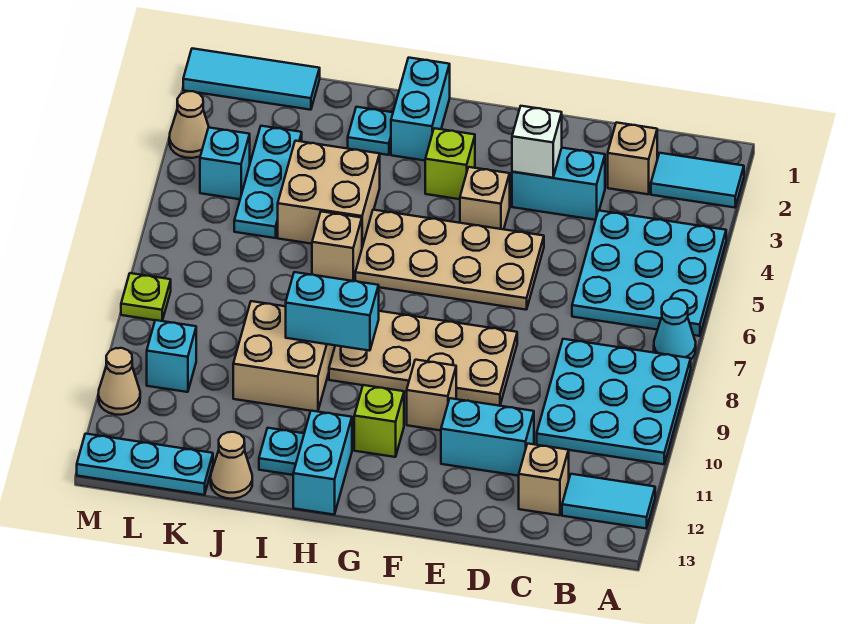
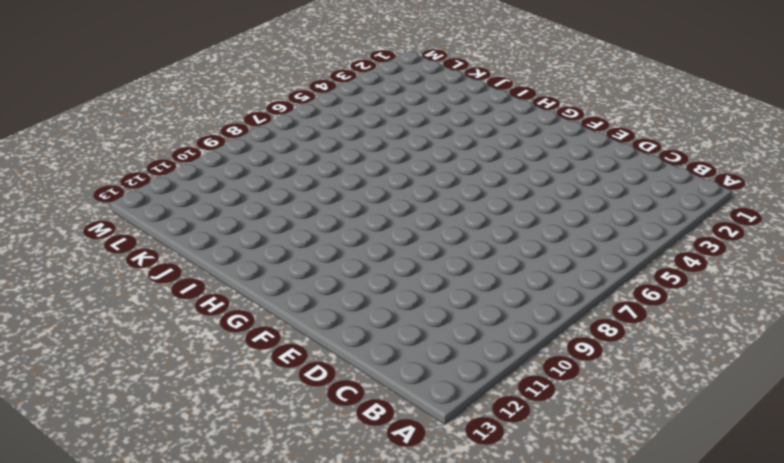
none -> cyan tile A2:B2 level 1
none -> cyan plate A4:C6 level 1
none -> cyan cone A7 level 1
none -> cyan plate A8:C10 level 1

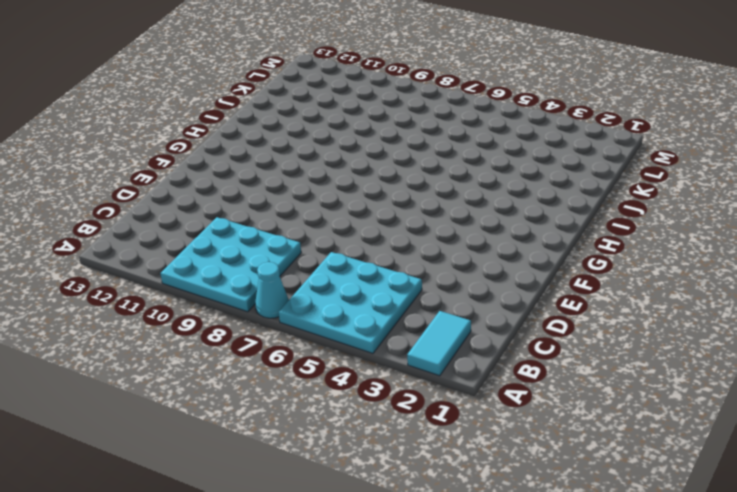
none -> cyan tile A12:B12 level 1
none -> tan brick C2 level 1
none -> tan brick C12 level 1
none -> cyan brick D3:E3 level 1

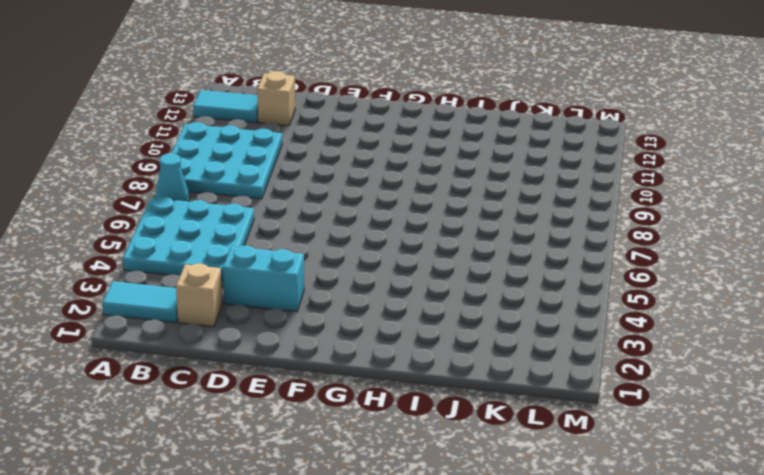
none -> cyan brick D11:E11 level 1
none -> tan plate E5:H6 level 1
none -> tan plate E8:H9 level 1
none -> tan brick F4 level 1

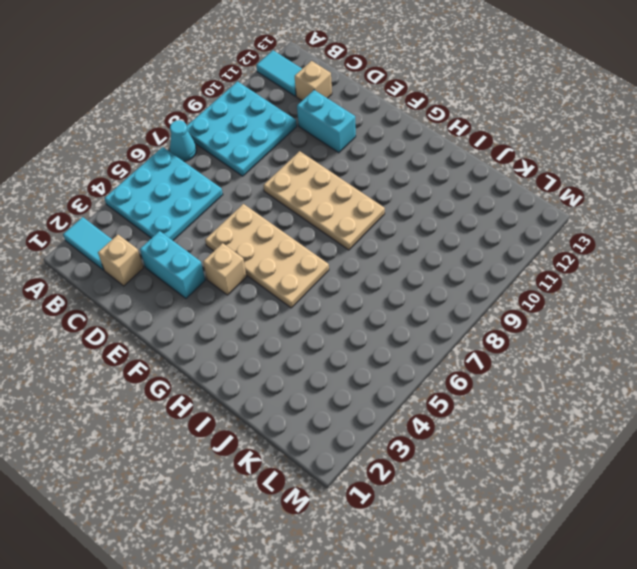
none -> tan brick F10 level 1
none -> lime brick G3 level 1
none -> lime brick G11 level 1
none -> cyan brick H1:H2 level 1

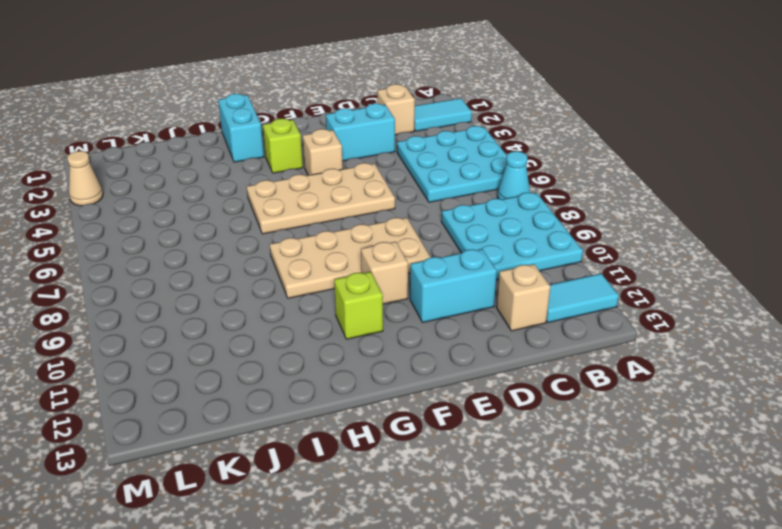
none -> cyan brick H12:H13 level 1
none -> cyan plate I2 level 1
none -> tan brick I4:J5 level 1
none -> tan brick I6 level 1

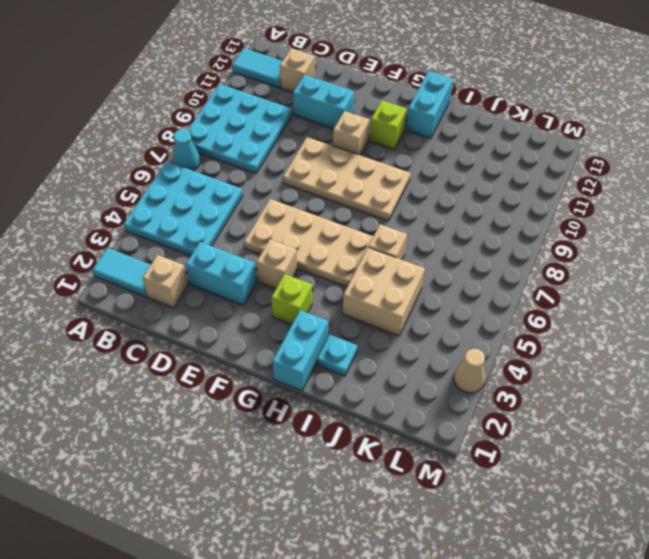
none -> tan brick I9:J10 level 1
none -> cyan plate I12 level 1
none -> tan cone J13 level 1
none -> cyan tile K1:M1 level 1

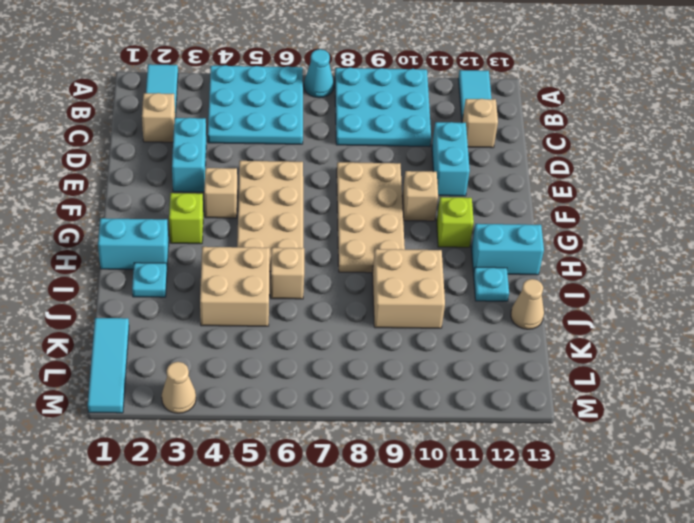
none -> cyan plate K3:K5 level 1
none -> cyan plate K13:M13 level 1
none -> cyan brick L4 level 1
none -> cyan brick L10 level 1

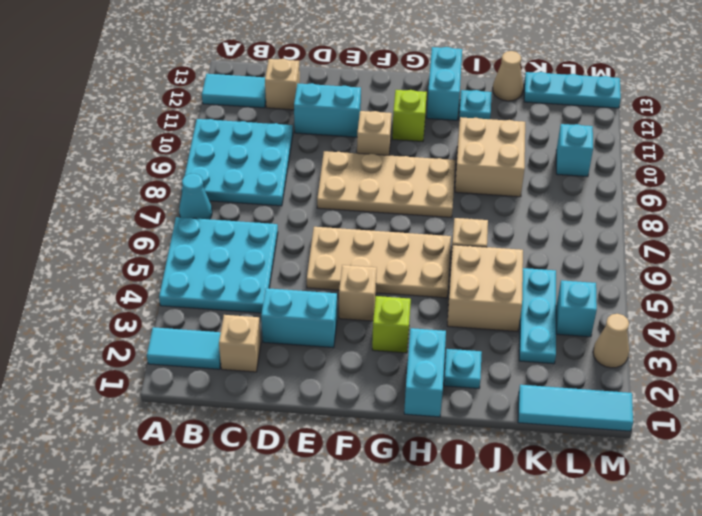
none -> lime plate M8 level 1
none -> tan cone M11 level 1
none -> white brick E3 level 2
none -> cyan brick H9:I9 level 2

